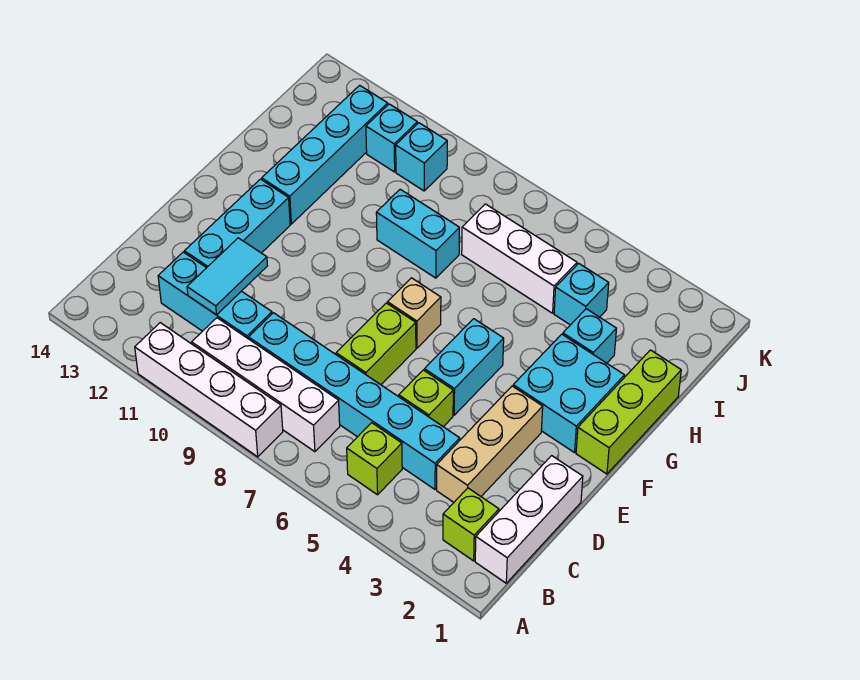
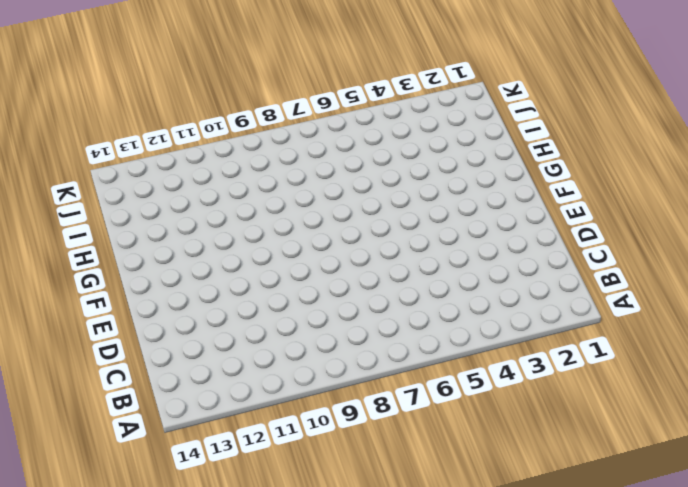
none -> white brick A8:A11 level 1
none -> white brick B1:D1 level 1
none -> lime brick B2 level 1

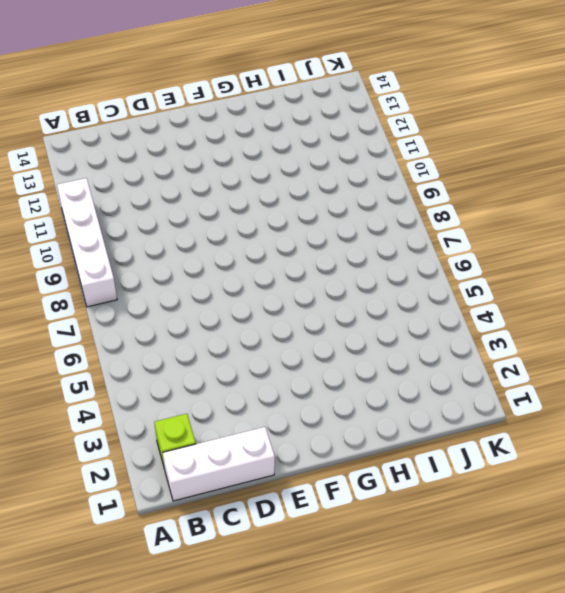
none -> lime brick B5 level 1
none -> white brick B7:B10 level 1
none -> tan brick C3:E3 level 1

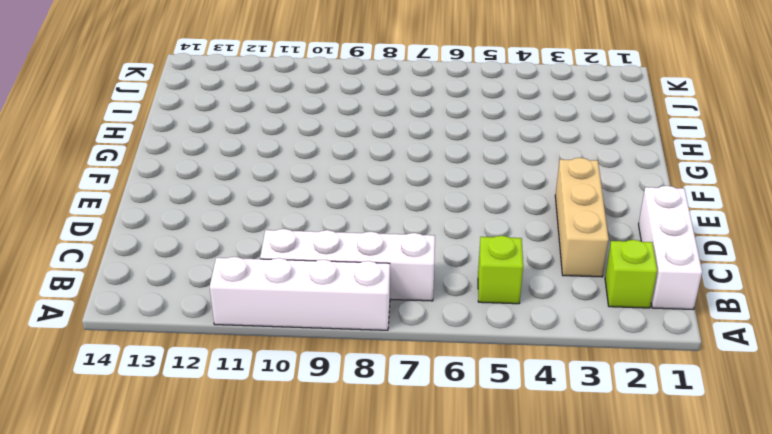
none -> cyan brick C4:C9 level 1
none -> cyan brick C10:C12 level 1
none -> lime brick D5 level 1

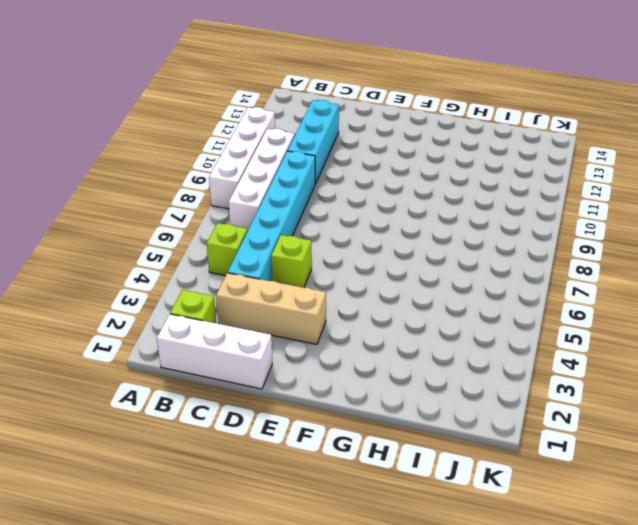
none -> lime brick D7:E7 level 1
none -> cyan brick D12:F12 level 1
none -> cyan brick E5:F5 level 1

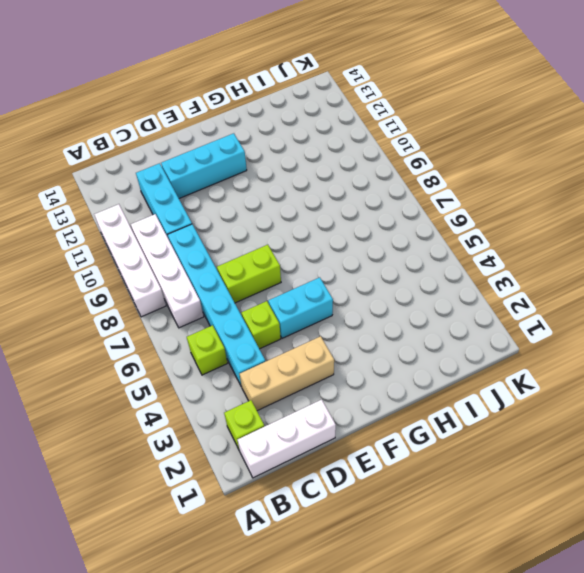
none -> lime brick F1:H1 level 1
none -> cyan brick F2:G3 level 1
none -> tan brick F7 level 1

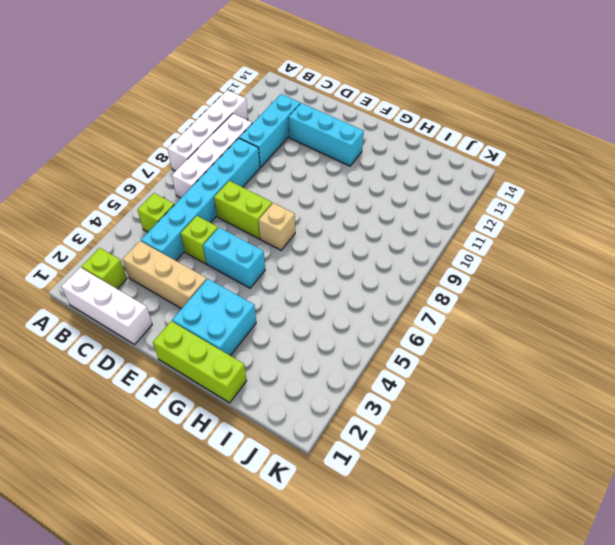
none -> cyan brick G12:J12 level 1
none -> cyan brick H3 level 1
none -> cyan brick H8:H9 level 1

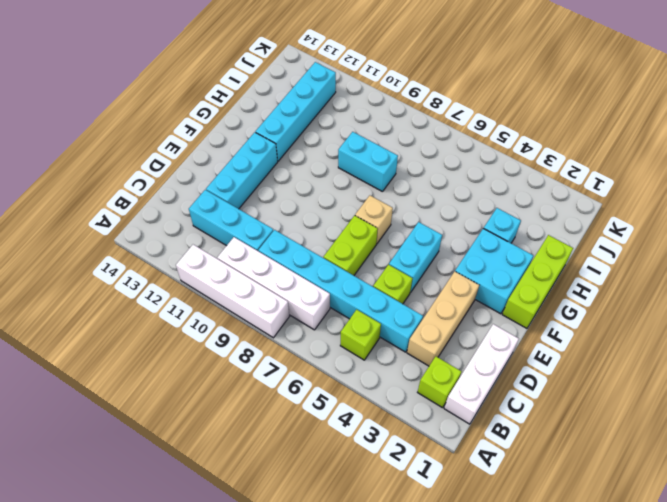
none -> cyan brick I4 level 1
none -> white brick I5:I7 level 1
none -> cyan brick J10 level 1

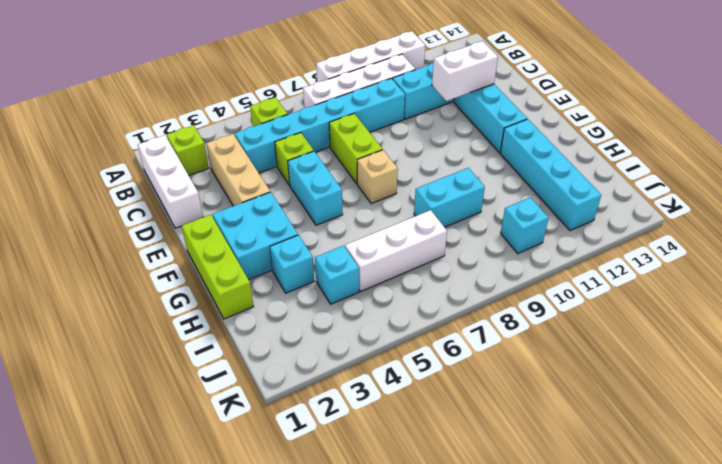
white brick D11:D12 level 2 -> cyan tile C11:D11 level 2
none -> cyan brick J11 level 1

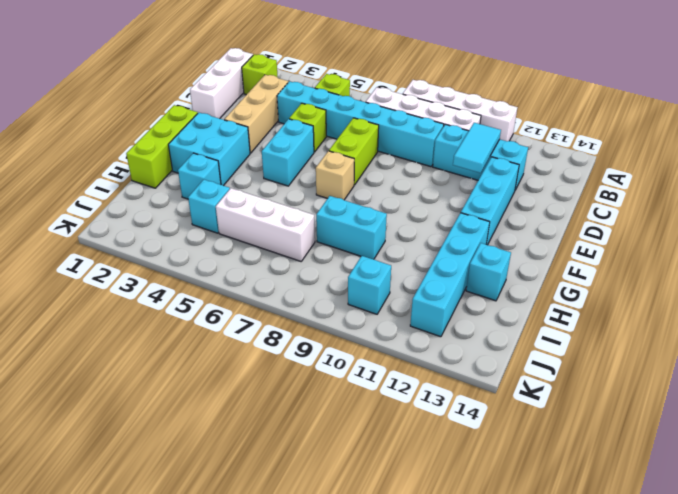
cyan brick H13 level 1 -> cyan brick J11 level 1

